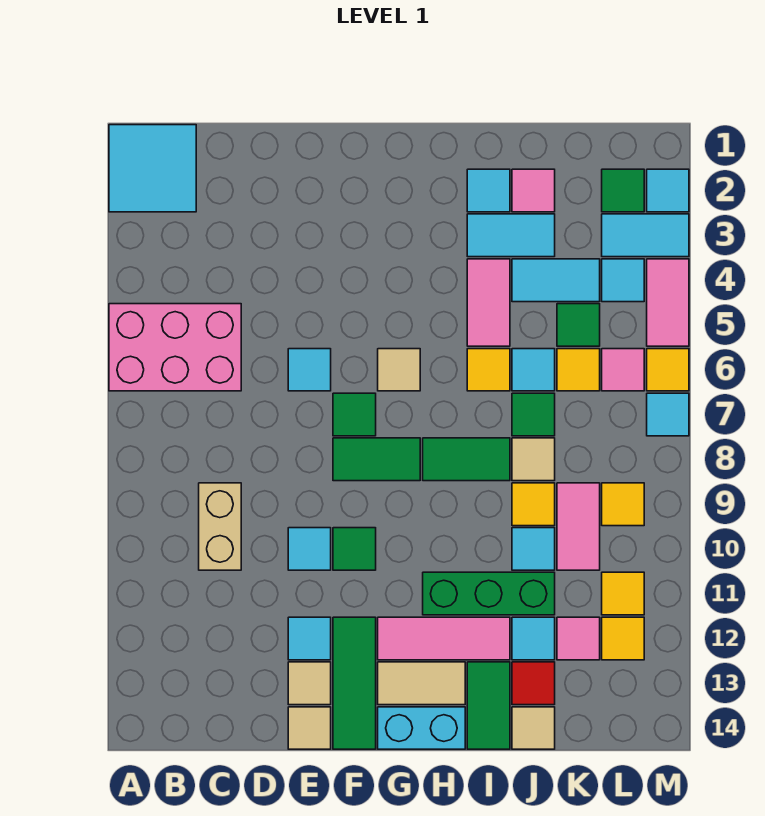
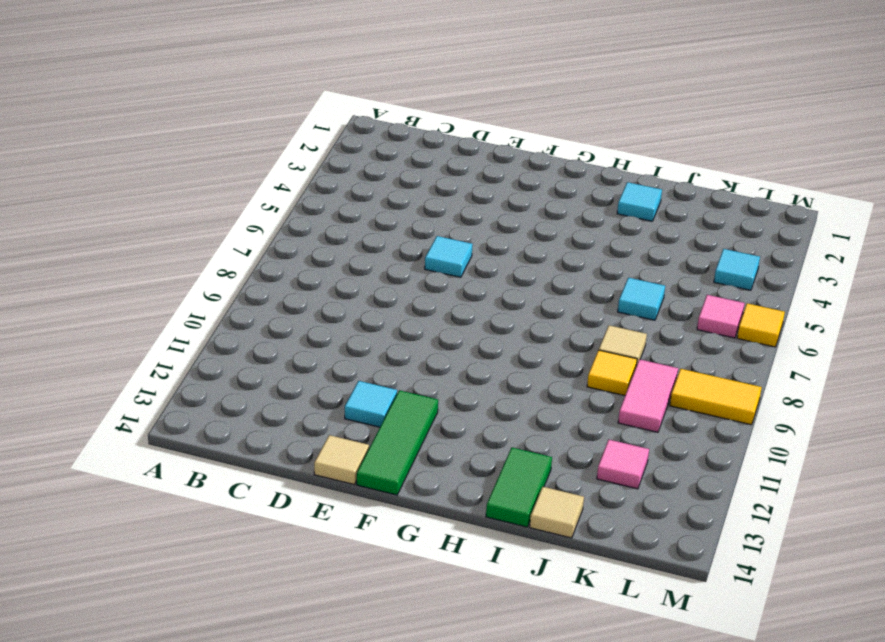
yellow tile L9:M9 level 1 -> yellow tile L9 level 1
none -> cyan tile A1:B2 level 1
none -> pink brick A5:C6 level 1
none -> tan brick C9:C10 level 1
none -> cyan tile E10 level 1

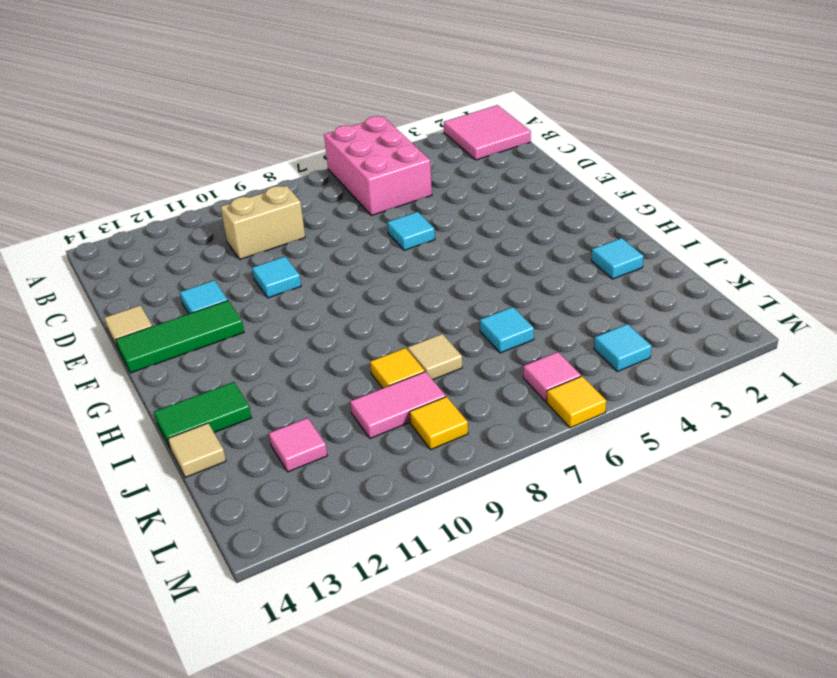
pink tile A1:B2 level 1 -> cyan tile A1:B2 level 1
none -> tan tile E13 level 1
none -> green tile F7 level 1
none -> green tile F8:G8 level 1
none -> green tile F10 level 1

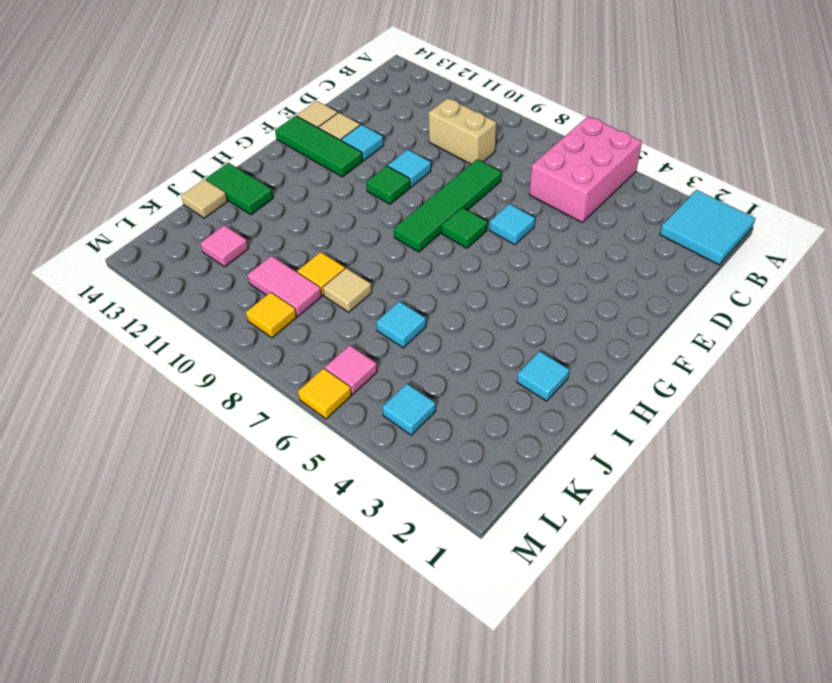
green tile D8:G8 level 1 -> green tile F8:G8 level 1
none -> tan tile G6 level 1
none -> pink tile G12:I12 level 1
none -> tan tile G13:H13 level 1
none -> cyan brick G14:H14 level 1

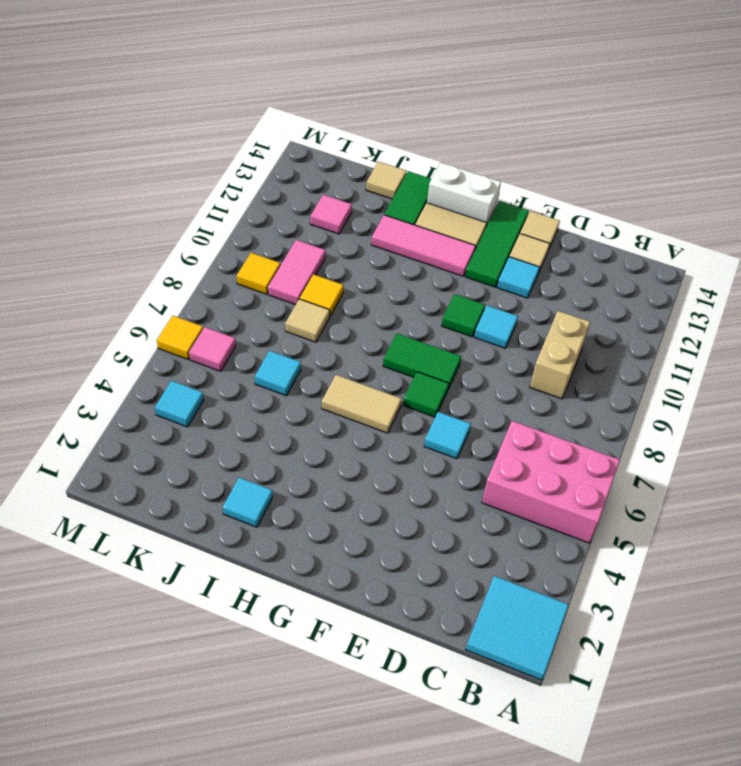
tan tile G6:H6 level 1 -> tan tile G6 level 1
white brick G14:H14 level 1 -> cyan brick G14:H14 level 1
none -> green tile H8:I8 level 1
none -> green brick H11:J11 level 1
none -> cyan tile I3:J3 level 1
none -> pink tile I4:I5 level 1

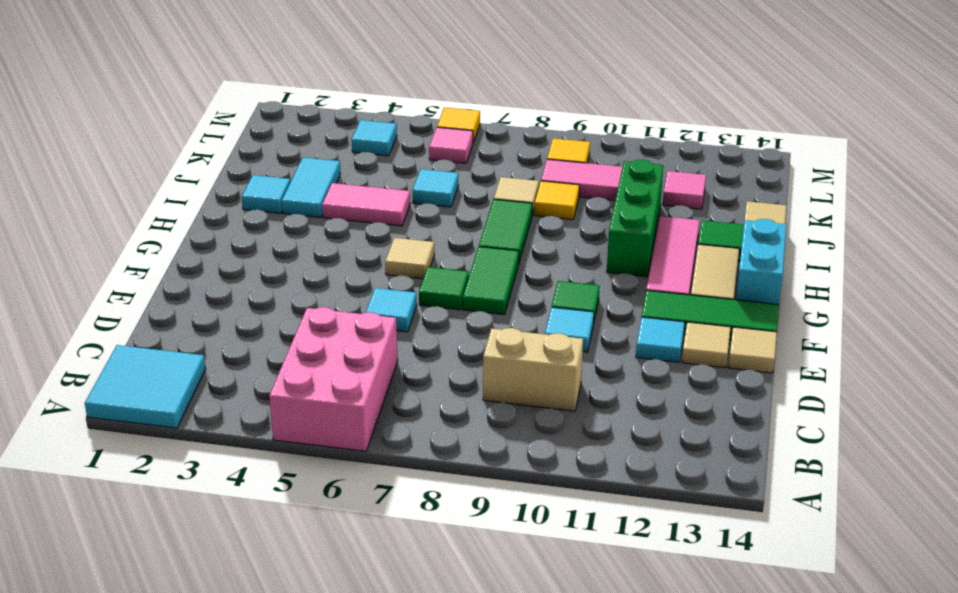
none -> yellow tile I6 level 1
none -> pink tile J2 level 1
none -> cyan tile J4:K4 level 1
none -> green tile J7 level 1

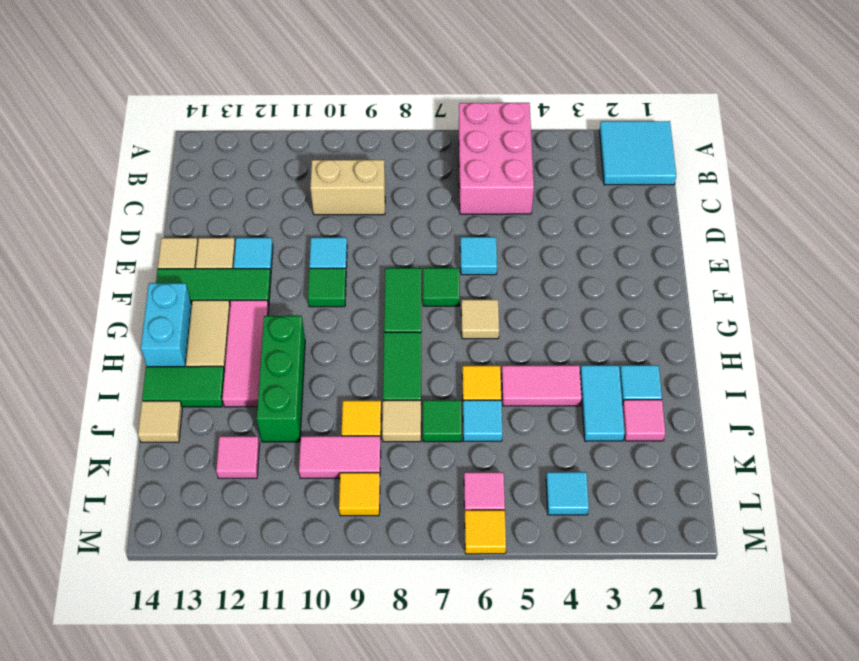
none -> cyan tile J4:K4 level 1
none -> cyan tile J10 level 1
none -> cyan tile J12 level 1
none -> red tile J13 level 1

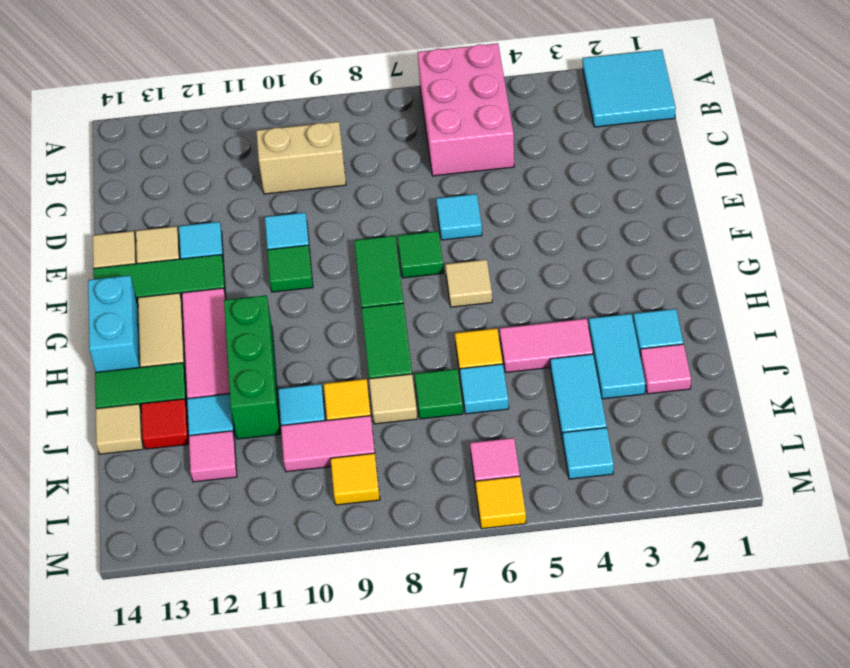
none -> green tile K5 level 1
none -> yellow tile K6 level 1
none -> green tile L2 level 1
none -> cyan tile L3:M3 level 1

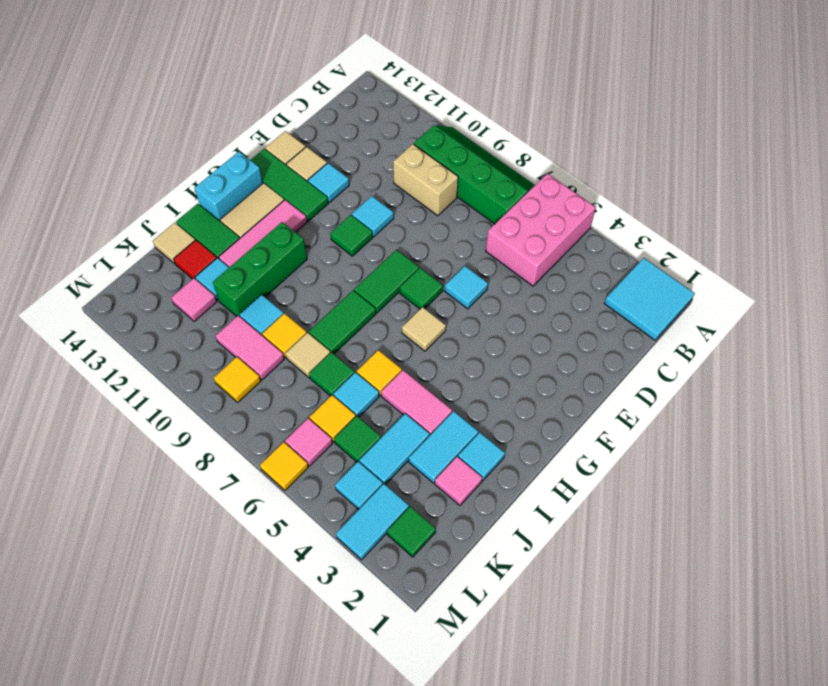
green slope A7:B10 level 1 top B -> none
none -> yellow tile L11 level 1
none -> yellow tile L12 level 1
none -> cyan tile M2 level 1
none -> pink tile M4:M5 level 1

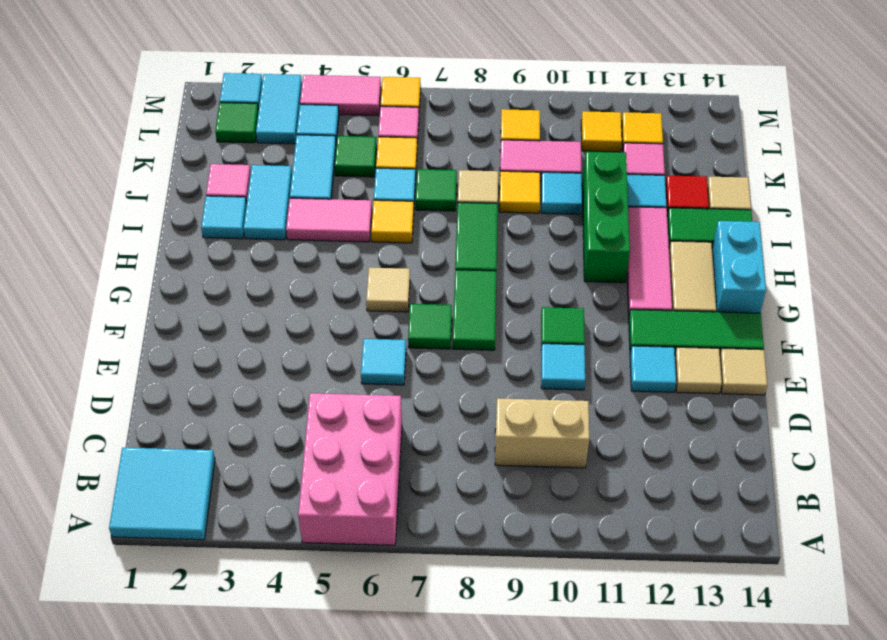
none -> cyan tile M7 level 1

